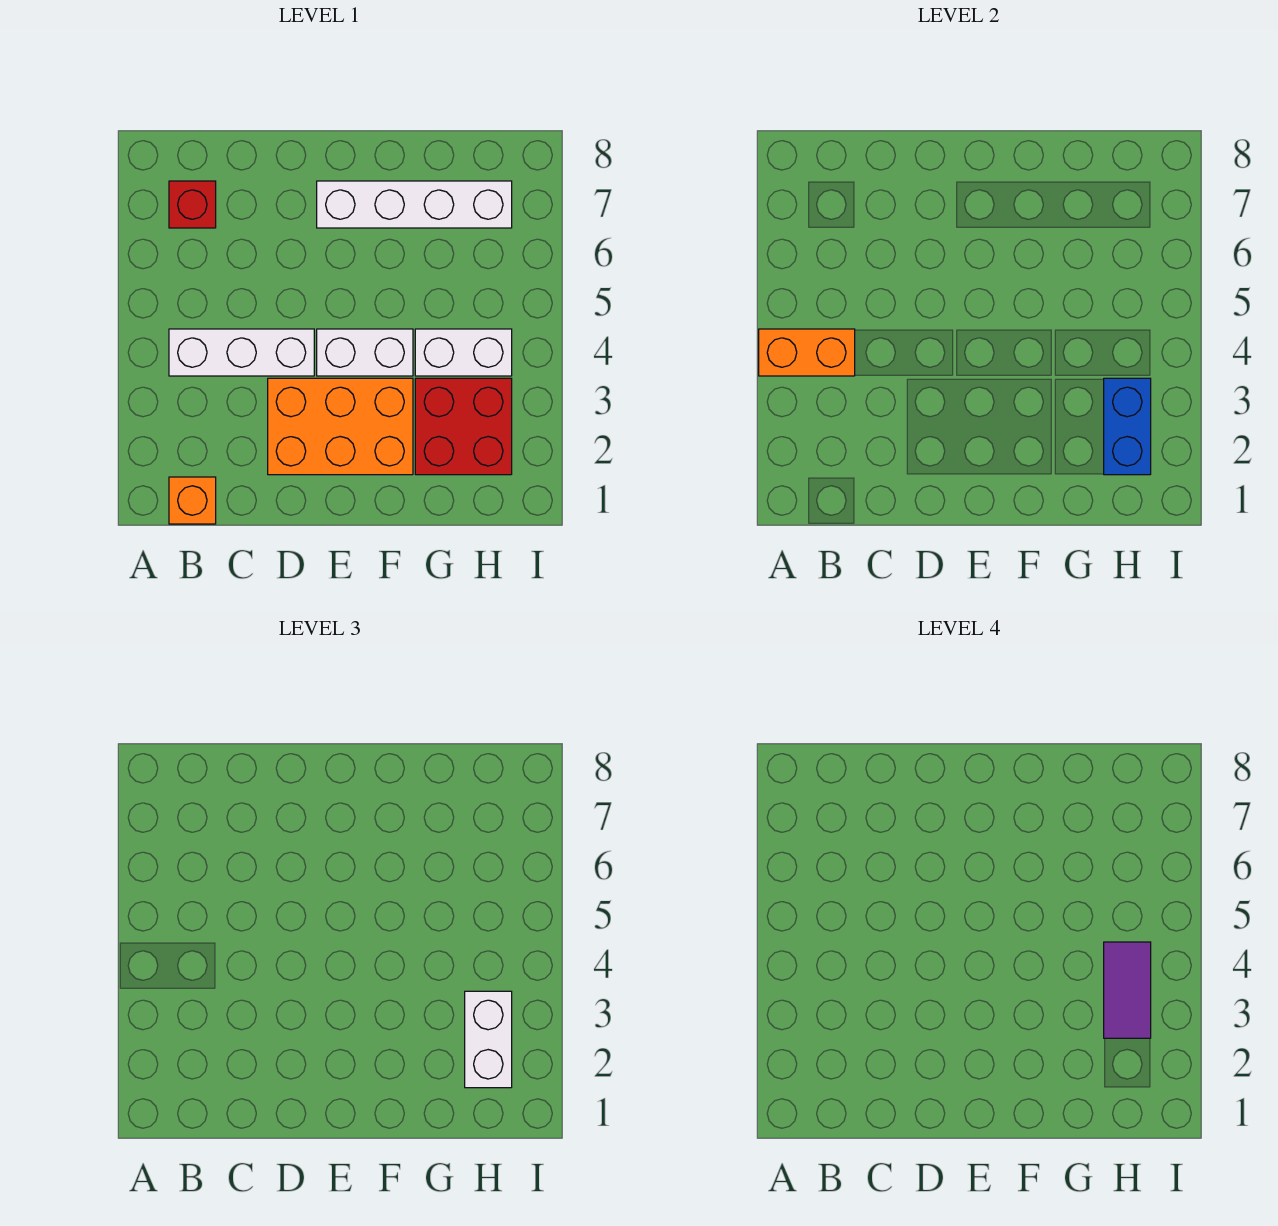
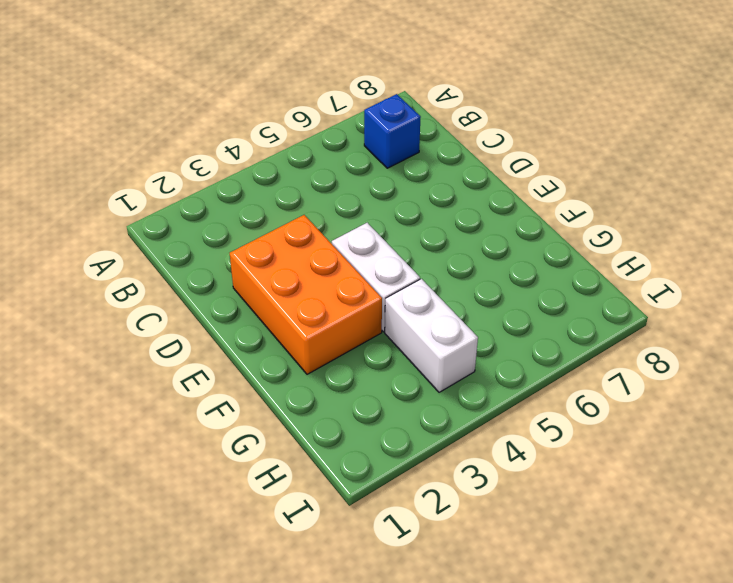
blue brick B7 level 1 -> red brick B7 level 1
none -> orange brick B1 level 1
none -> white brick B4:D4 level 1
none -> white brick E7:H7 level 1

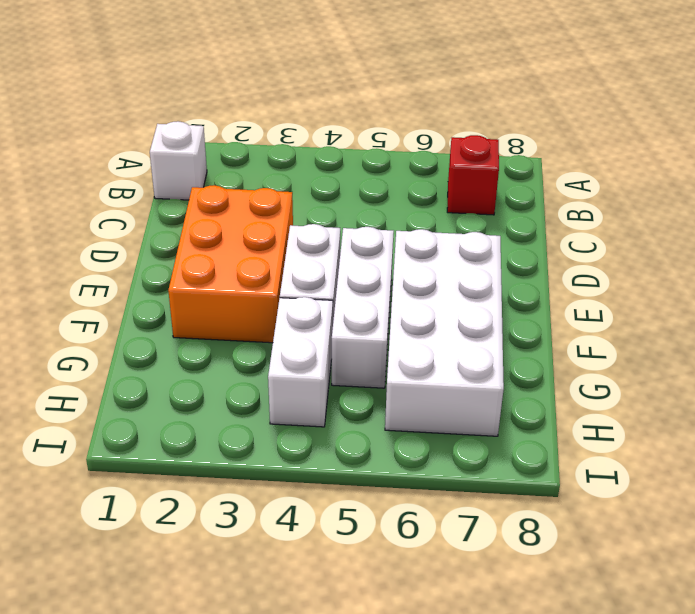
white brick B1 level 1 -> orange brick B1 level 1
white brick E5:G5 level 1 -> white brick B4:D4 level 1
white brick E6:H7 level 1 -> white brick E7:H7 level 1
none -> red brick G2:H3 level 1
none -> orange brick A4:B4 level 2
none -> blue brick H2:H3 level 2

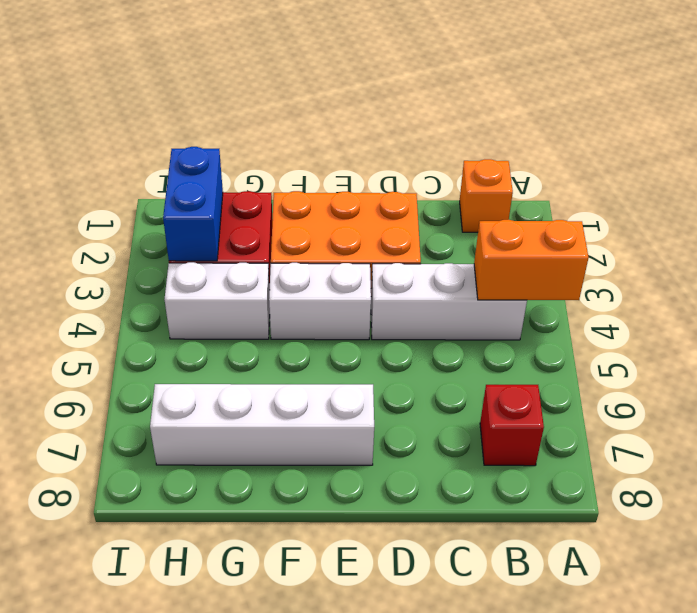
none -> white brick H2:H3 level 3
none -> purple tile H3:H4 level 4

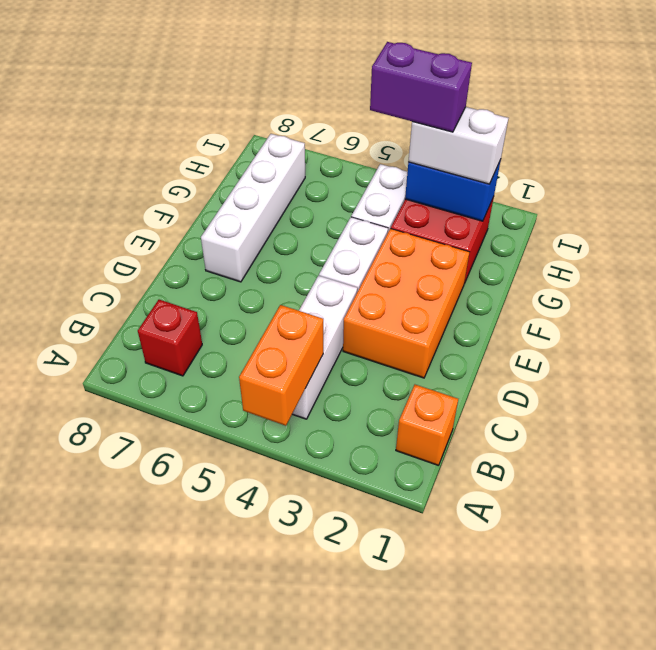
purple brick H3:H4 level 4 -> purple tile H3:H4 level 4

